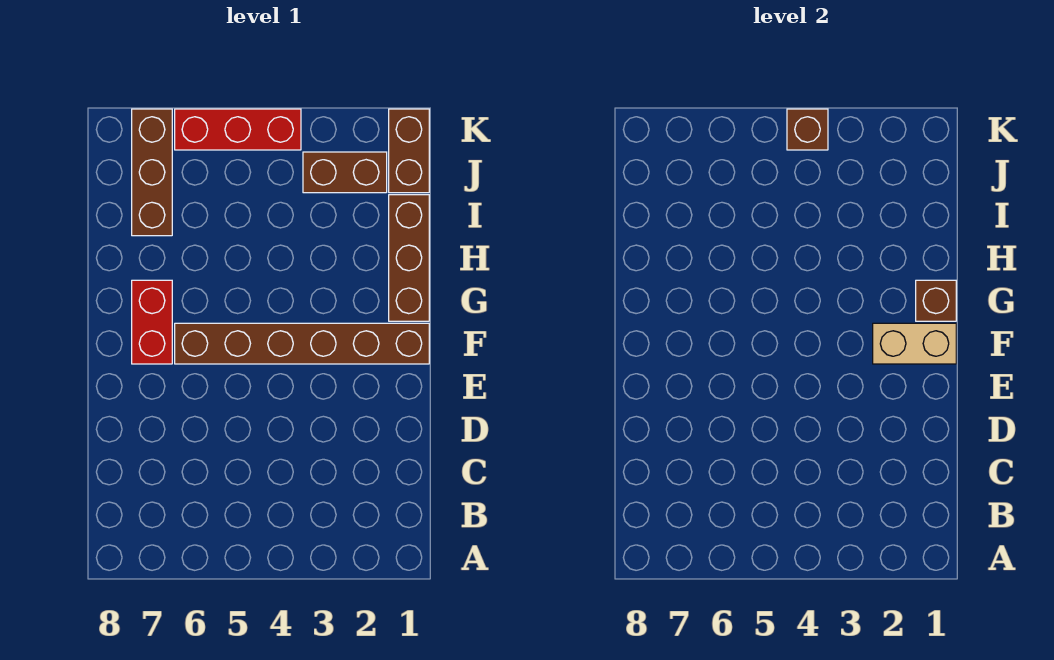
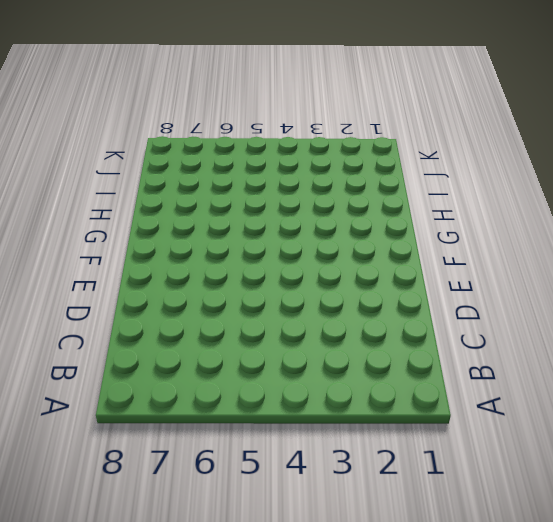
none -> brown brick F1:F6 level 1
none -> red brick F7:G7 level 1

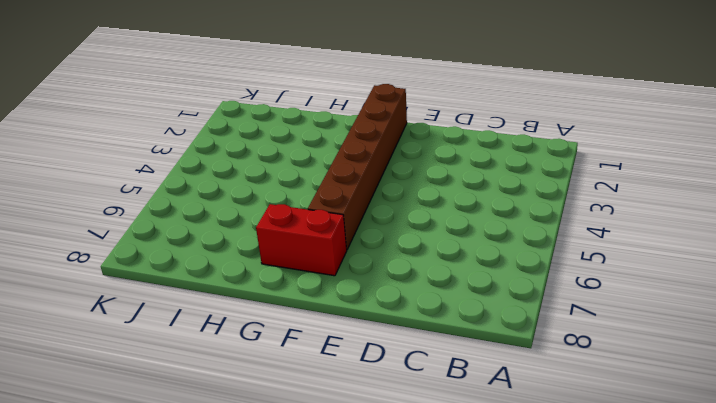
none -> brown brick G1:I1 level 1
none -> brown brick I7:K7 level 1

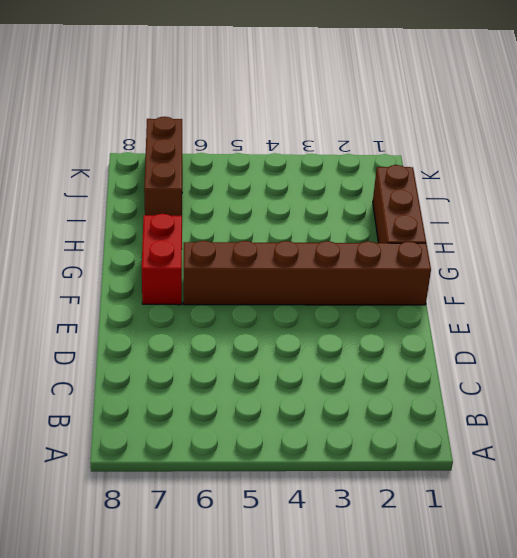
none -> brown brick J1:K1 level 1
none -> brown brick J2:J3 level 1

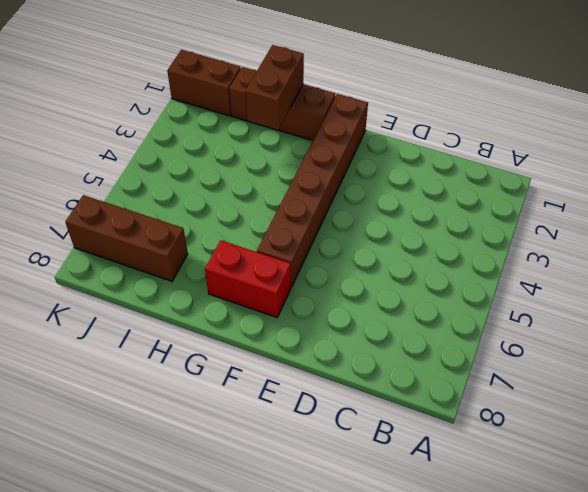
brown brick H1:H2 level 2 -> brown brick J2:J3 level 1
none -> red brick K4:K6 level 1
none -> tan brick F1:F2 level 2

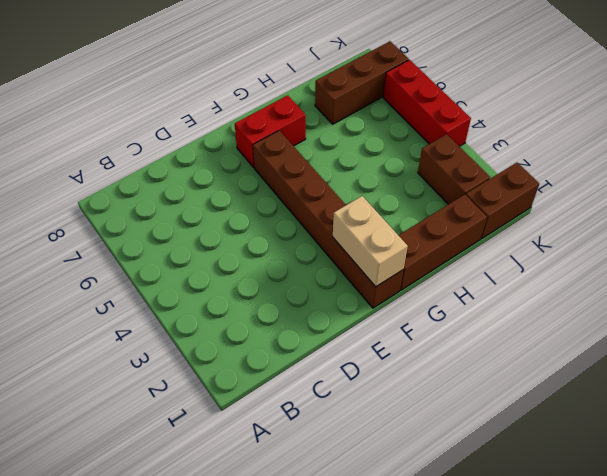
none -> brown brick G1 level 2
none -> brown brick K4 level 2

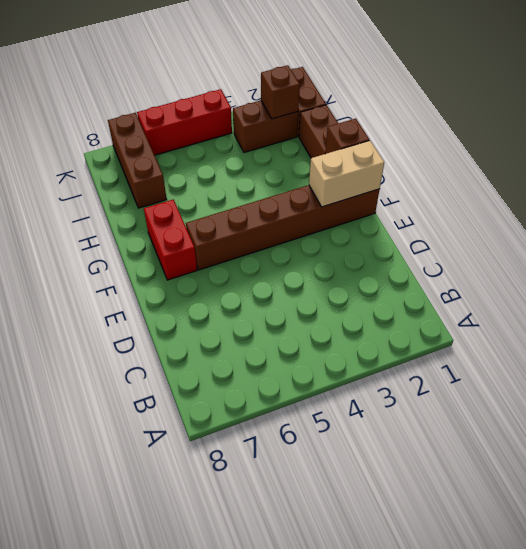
brown brick J2 level 2 -> brown brick K4 level 2

